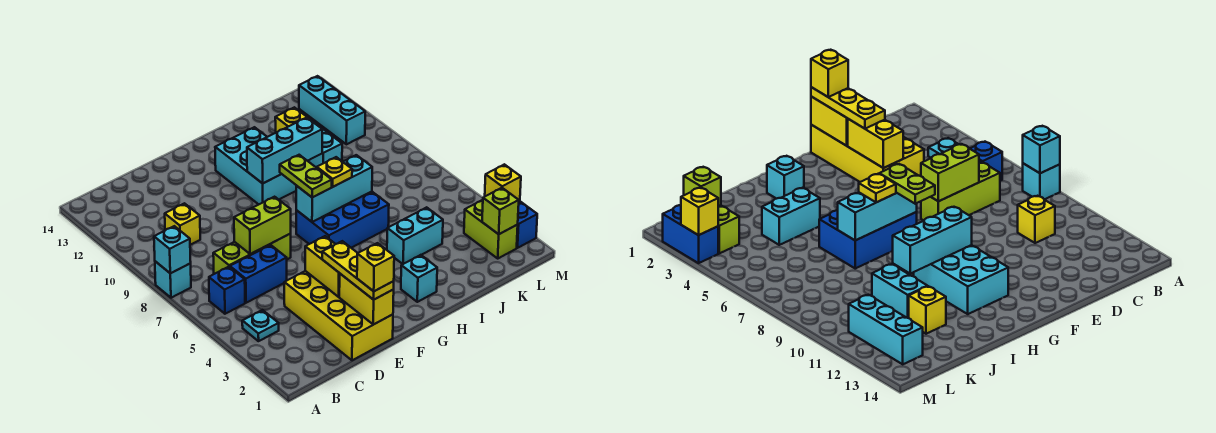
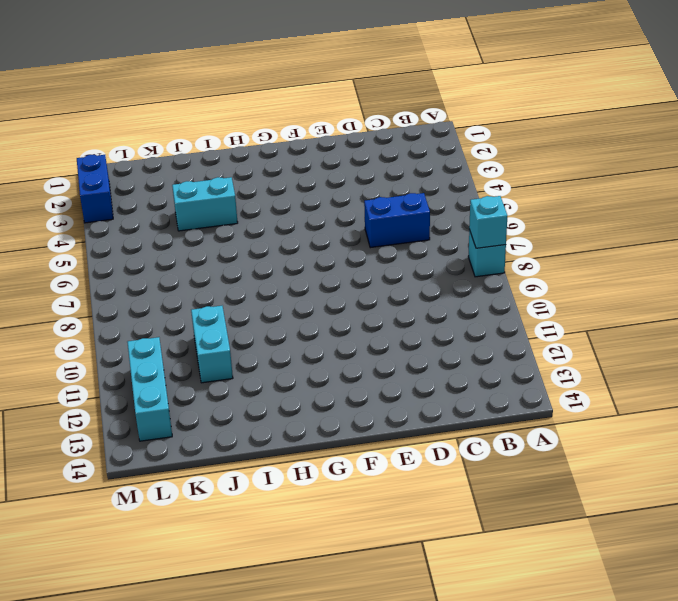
none -> cyan plate B4 level 1
none -> blue brick B6 level 1
none -> lime brick C7:E7 level 1

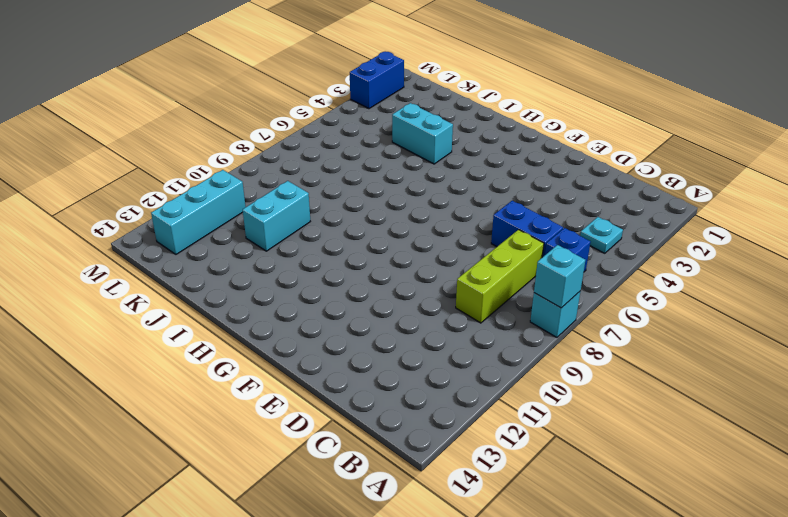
lime brick C7:C9 level 1 -> lime brick C7:E7 level 1
none -> yellow brick C10 level 1
none -> yellow brick D1:E4 level 1
none -> blue brick G6:I7 level 1

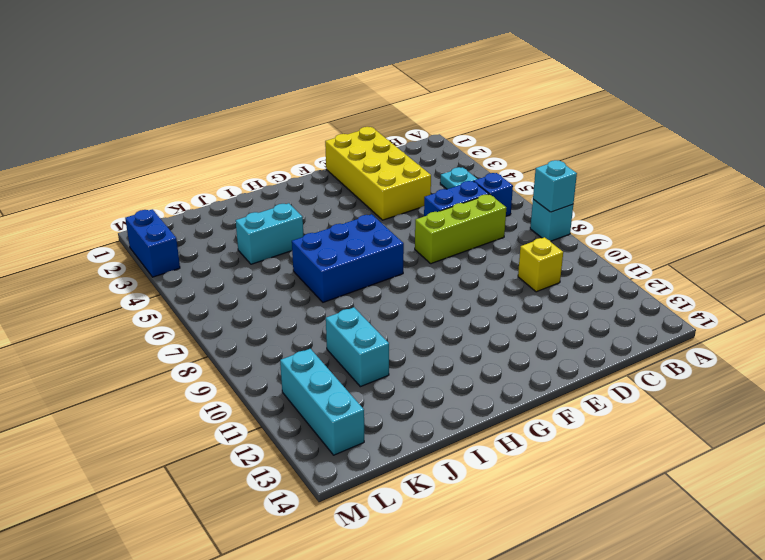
none -> cyan brick G10:H12 level 1
none -> cyan brick H2 level 1
none -> yellow brick J12 level 1

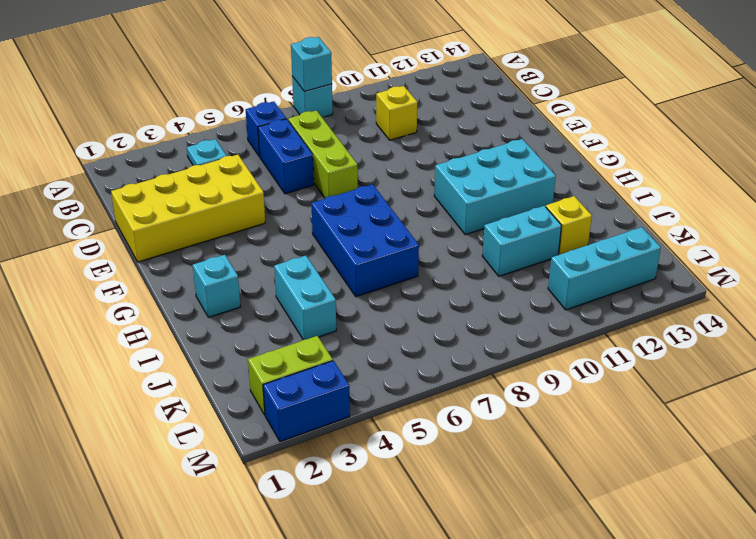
none -> lime brick D7:E7 level 2
none -> yellow brick E1:E2 level 2
none -> yellow brick E3:E4 level 2

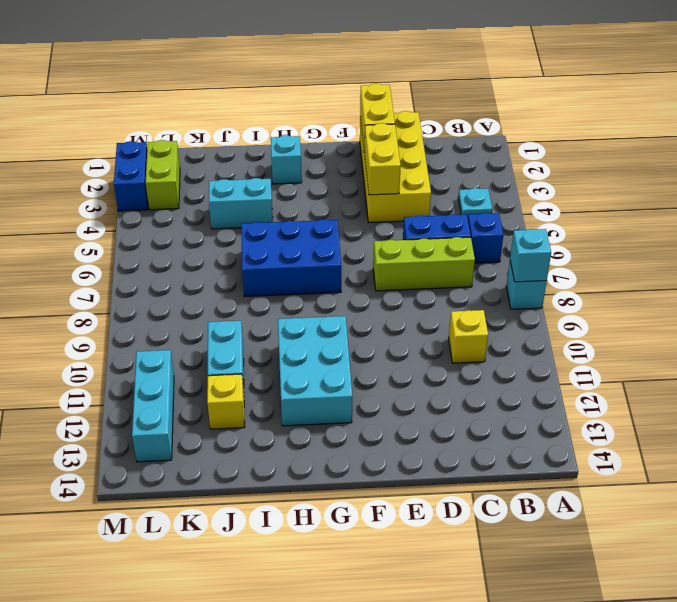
none -> lime brick D7:E7 level 2
none -> cyan brick G7:I7 level 2
none -> cyan brick G10:I10 level 2

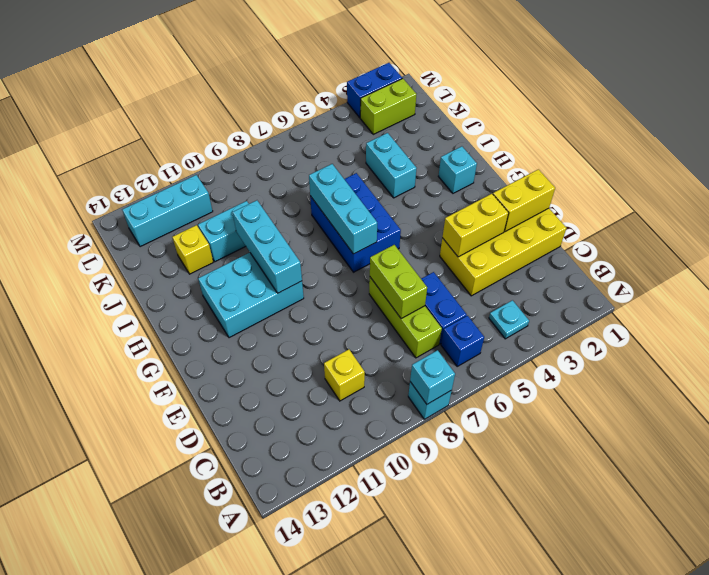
none -> lime brick L2 level 2
none -> yellow brick M3 level 2
none -> yellow plate E1:E3 level 3

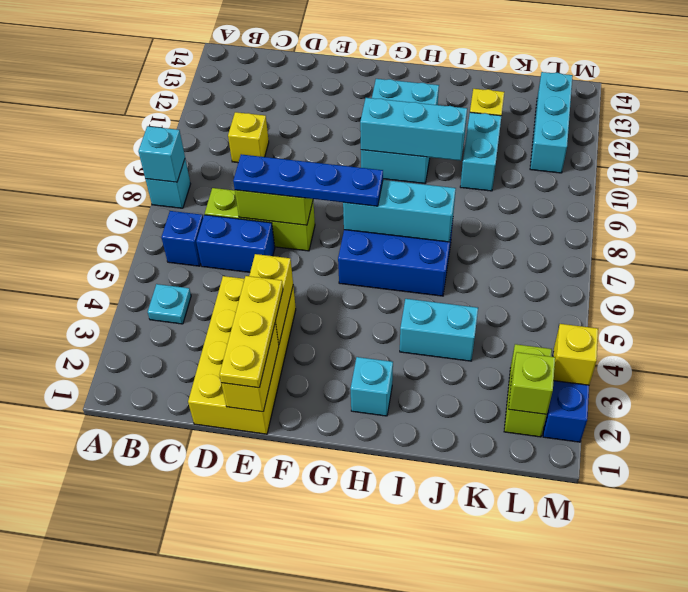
blue plate D7:G7 level 3 -> lime plate G7:G8 level 3
none -> yellow plate H7 level 3
none -> yellow brick E1 level 4

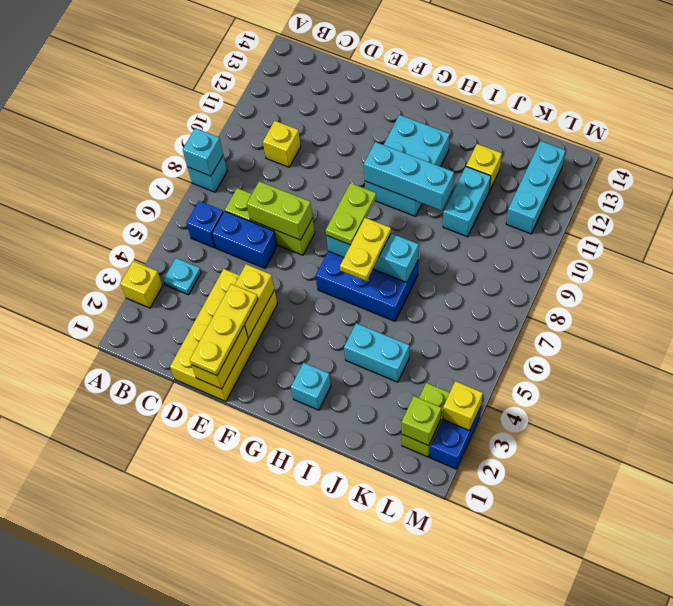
yellow brick A3 level 1 -> yellow brick E1 level 4
yellow plate H6:H7 level 3 -> yellow plate H7 level 3

